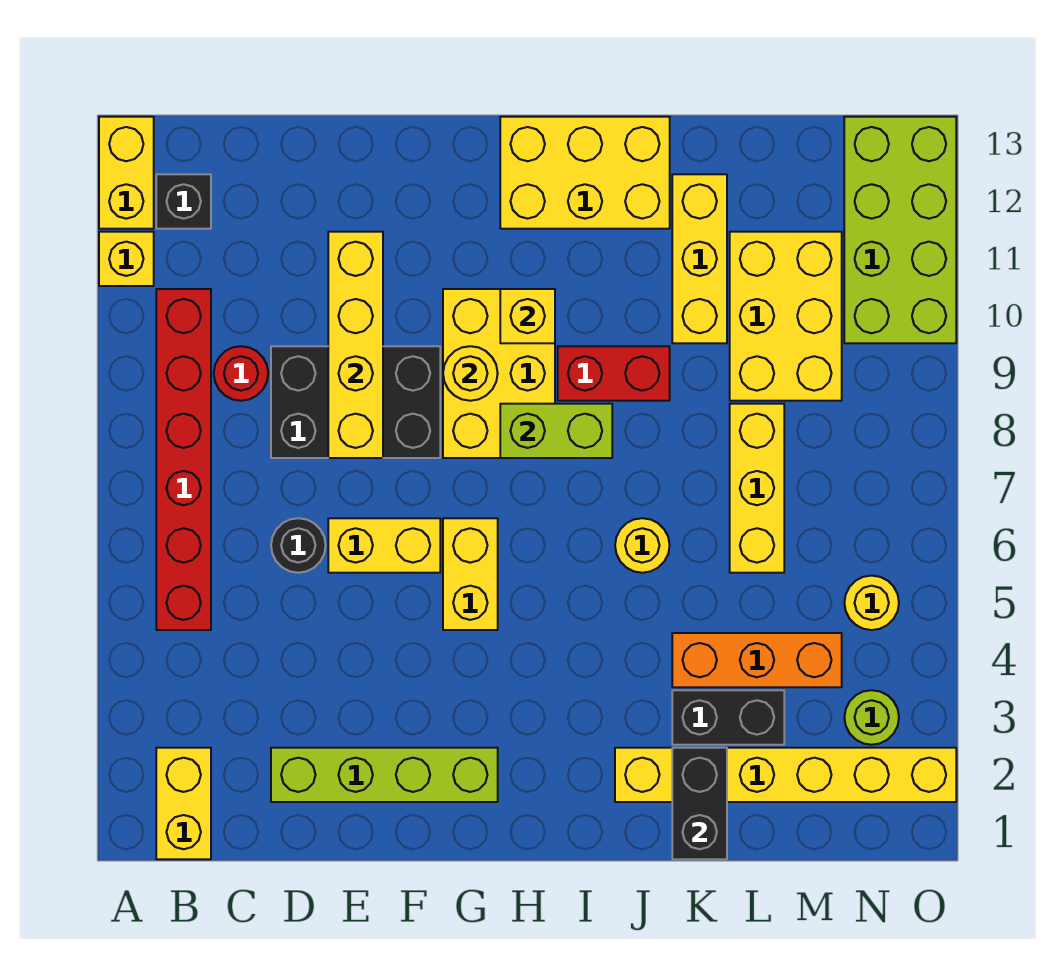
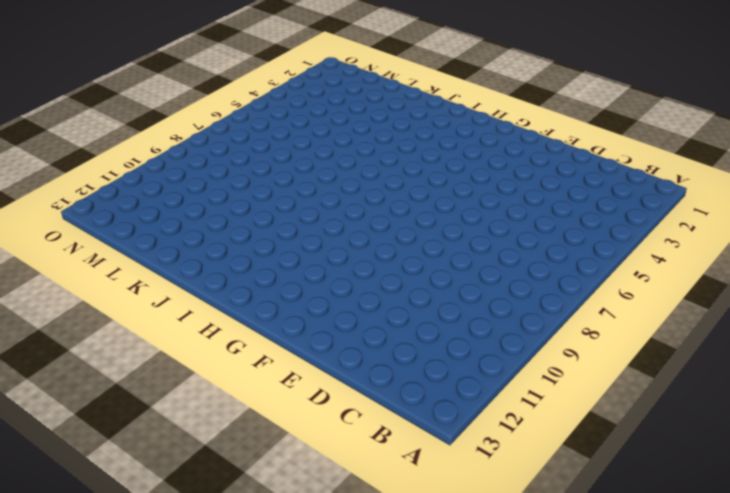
none -> yellow brick A11 level 1
none -> yellow brick A12:A13 level 1
none -> yellow brick B1:B2 level 1

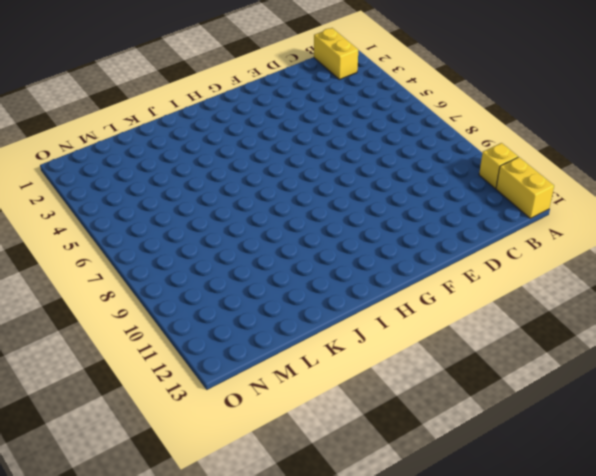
none -> red brick B5:B10 level 1
none -> black brick B12 level 1
none -> red round brick C9 level 1

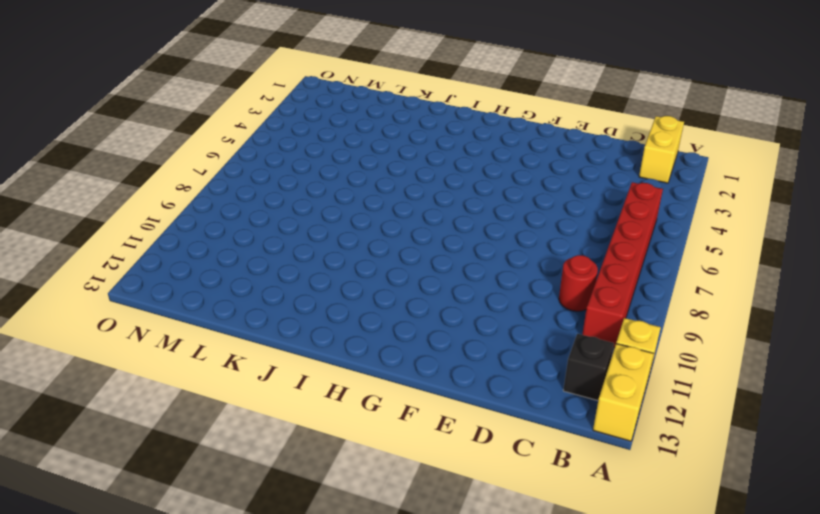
none -> lime brick D2:G2 level 1
none -> black round brick D6 level 1
none -> black brick D8:F9 level 1

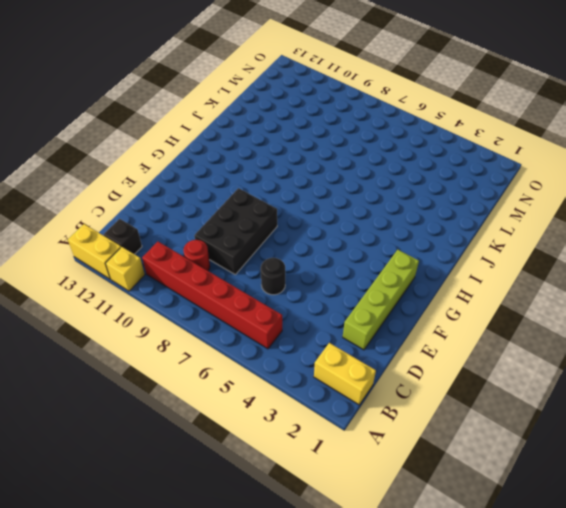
none -> yellow brick E6:F6 level 1
none -> yellow brick G5:G6 level 1
none -> yellow brick G8:H10 level 1

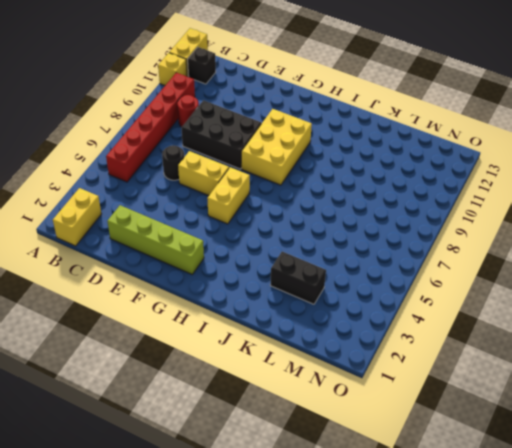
none -> yellow brick H12:J13 level 1
none -> red brick I9:J9 level 1
none -> yellow brick J2:O2 level 1

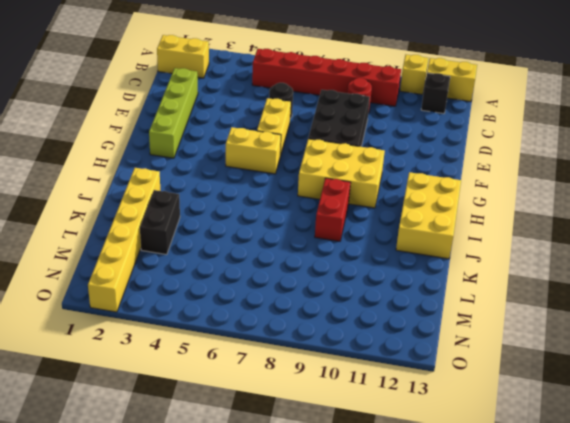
none -> yellow round brick J6 level 1
none -> orange brick K4:M4 level 1
none -> yellow brick K10:K12 level 1

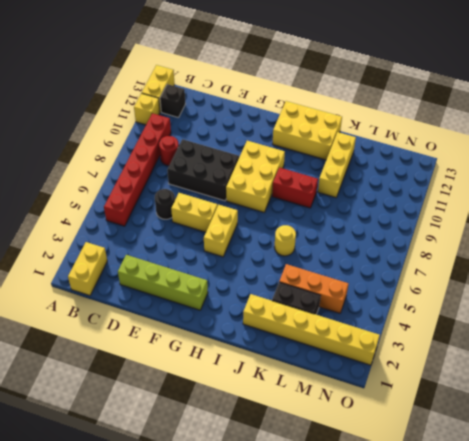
none -> yellow brick L6:L8 level 1
none -> yellow brick L9:M11 level 1
none -> lime round brick N3 level 1

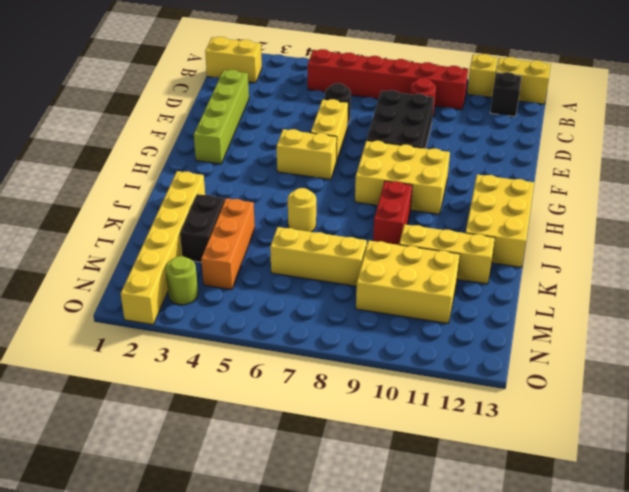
none -> yellow round brick N5 level 1
none -> lime brick N10:O13 level 1
none -> yellow brick E8:E11 level 2

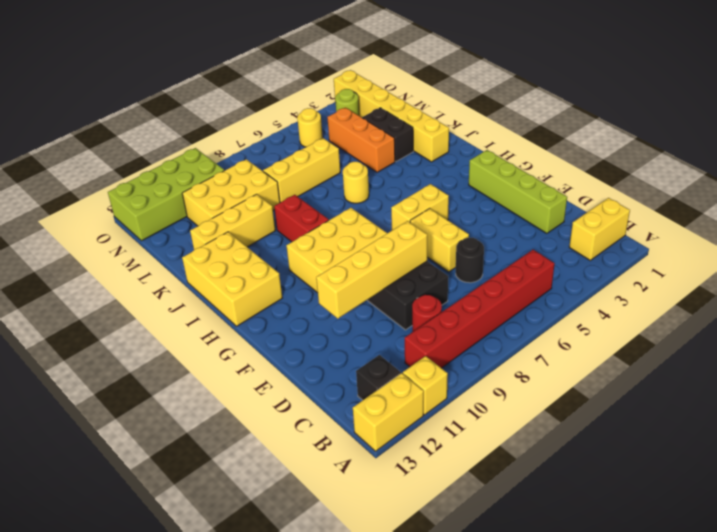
none -> yellow round brick G9 level 2
none -> lime brick H8:I8 level 2
none -> yellow brick H10 level 2

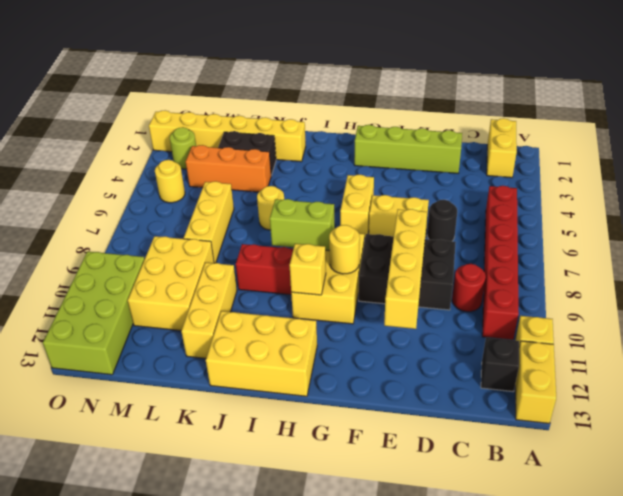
none -> black brick K1:K2 level 2

